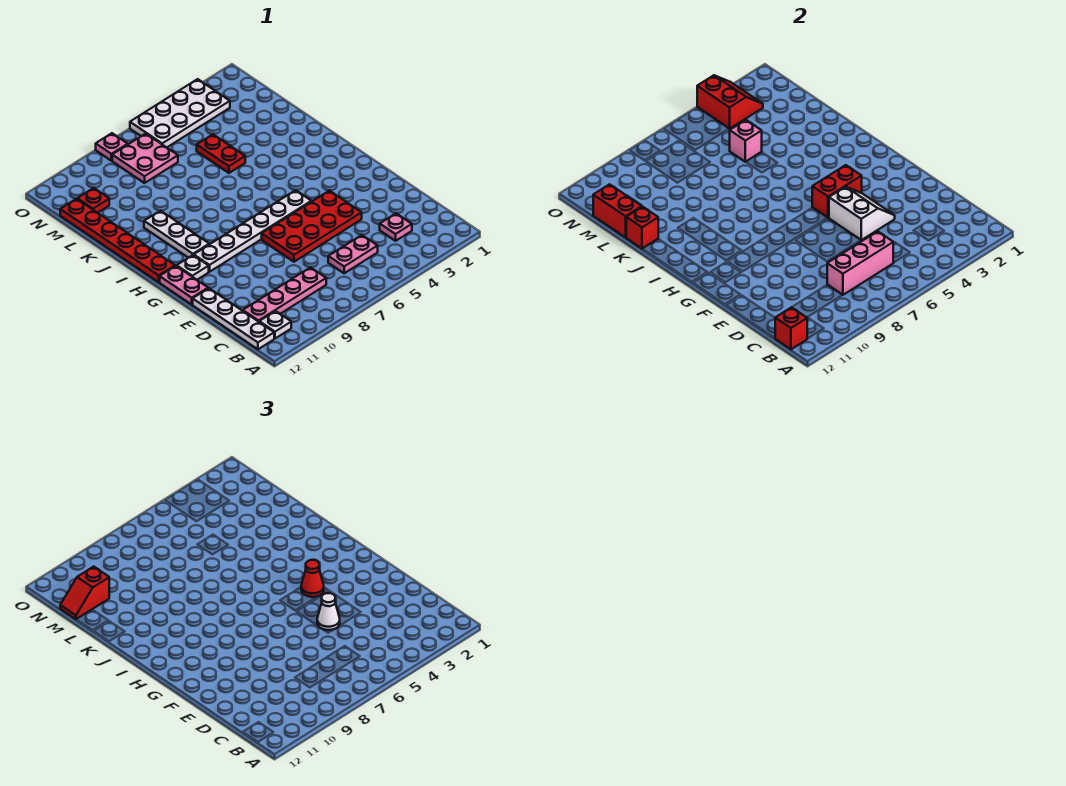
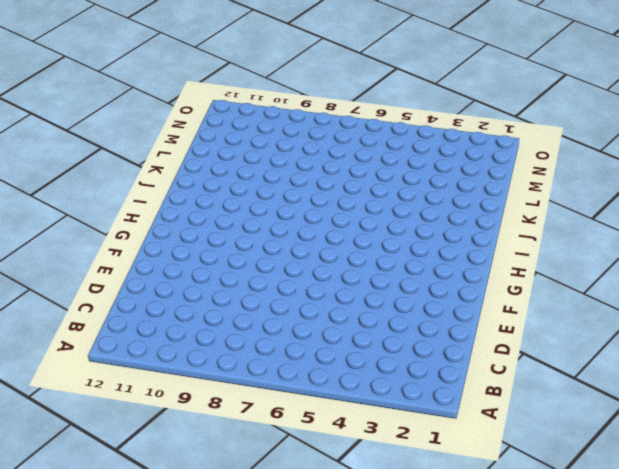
none -> white plate B11 level 1
none -> white plate B12:E12 level 1
none -> pink plate C3 level 1

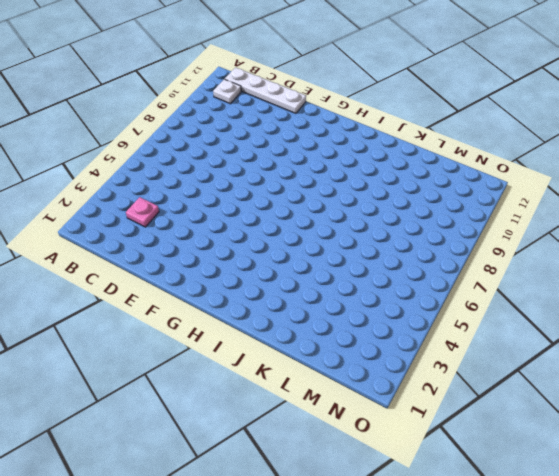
none -> pink plate C5:C6 level 1
none -> pink plate C8:C11 level 1
none -> red plate E4:F7 level 1

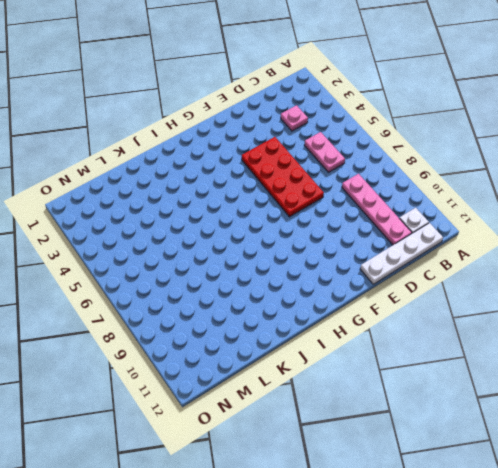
none -> pink plate F12:G12 level 1
none -> white plate G5:G10 level 1
none -> white plate G11 level 1

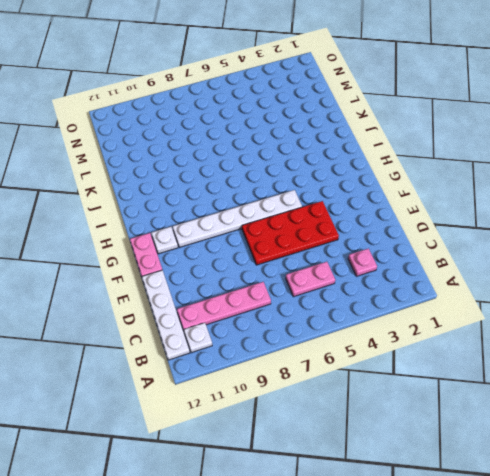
none -> white plate H10:J10 level 1
none -> red plate H12:M12 level 1
none -> red plate K5:L5 level 1

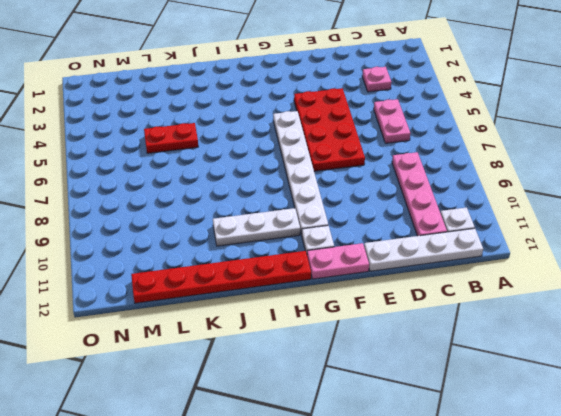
none -> pink plate M7:N8 level 1
none -> red plate M11 level 1
none -> white plate N3:O6 level 1

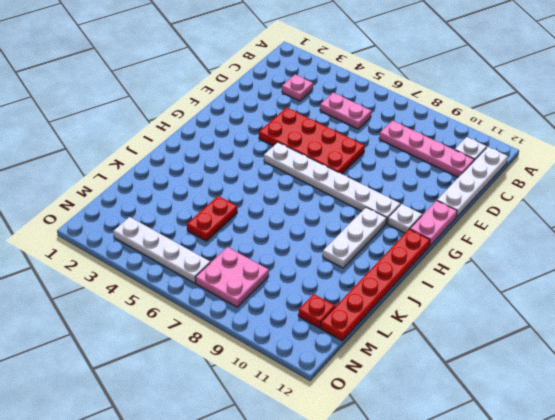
white plate N3:N6 level 1 -> white plate N3:O6 level 1
none -> pink plate O8 level 1
none -> red brick B12 level 2
none -> pink brick C6:C8 level 2

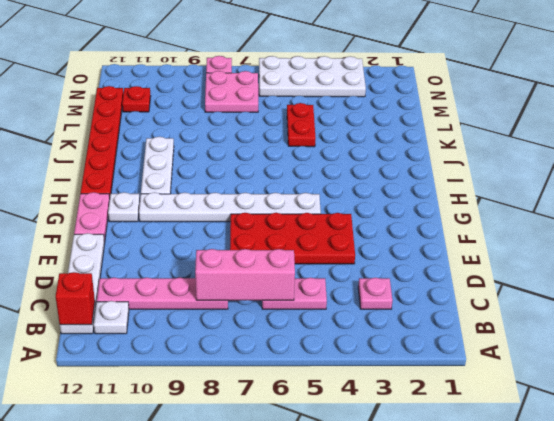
none -> white slope E4:F5 level 2 top 5
none -> red brick G4:G5 level 2
none -> red brick K12 level 2

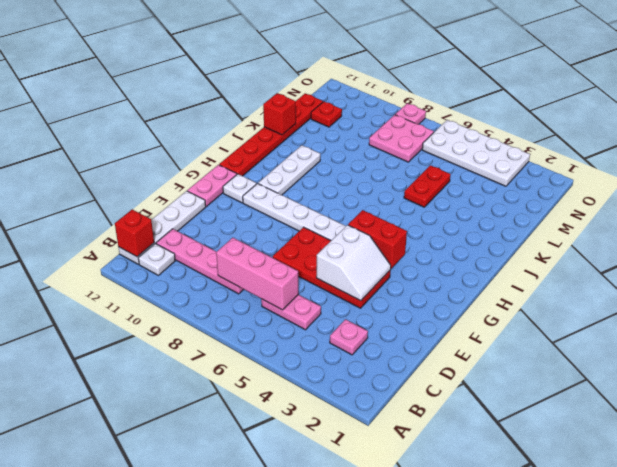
none -> pink brick L5 level 2
none -> red brick L12:M12 level 2
none -> red slope N3:O4 level 2 top 4

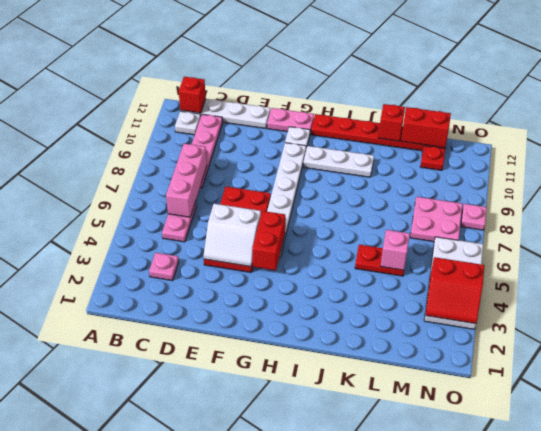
none -> white cone E5 level 3
none -> red cone G4 level 3
none -> red slope M11:M12 level 3 top 11

